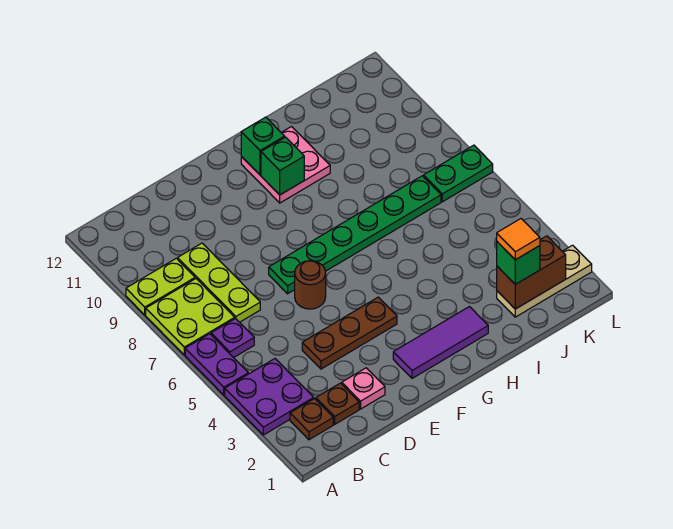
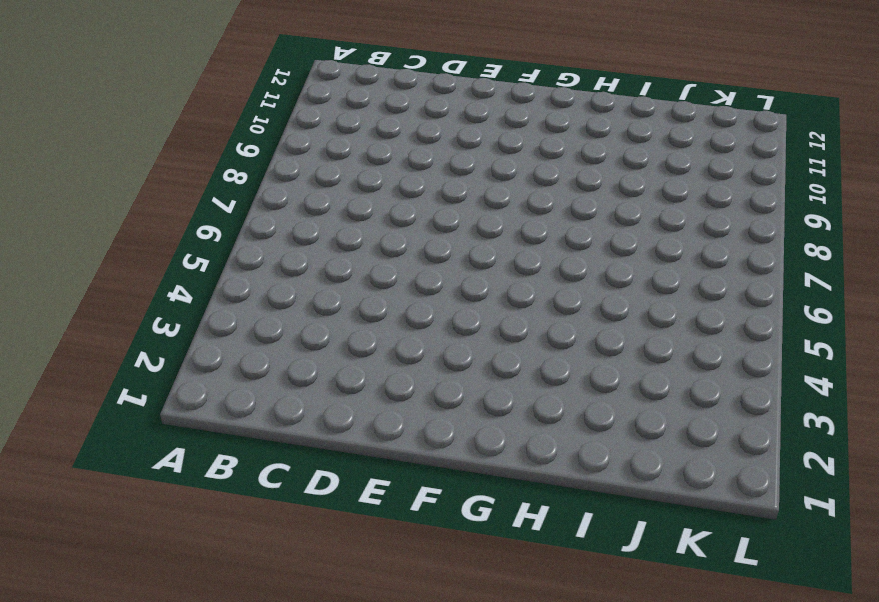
none -> purple plate A3:B4 level 1
none -> purple plate A5:A6 level 1
none -> lime plate A7:B8 level 1

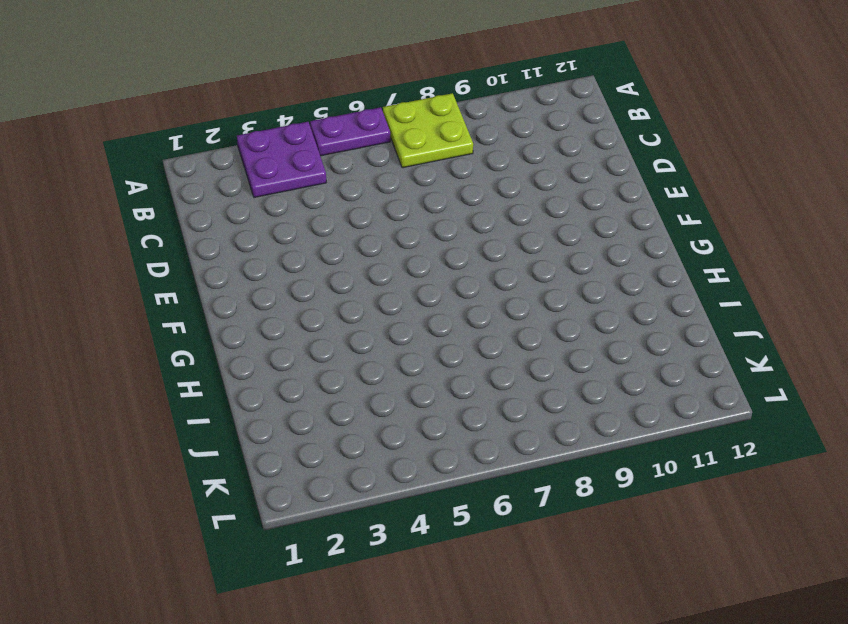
none -> lime plate A9:B9 level 1
none -> brown plate B2 level 1
none -> purple plate B6 level 1

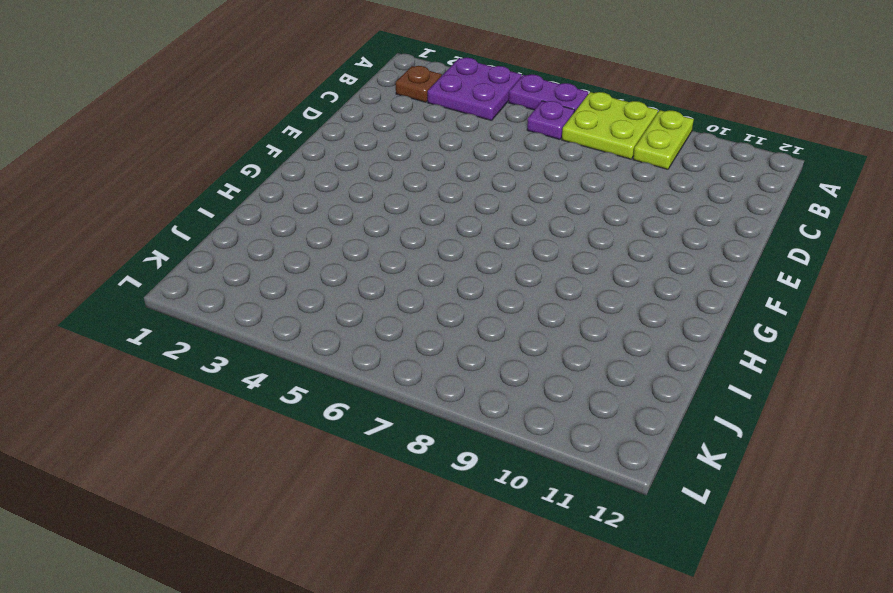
none -> brown plate C2 level 1
none -> lime plate C7:C9 level 1
none -> pink plate D2 level 1

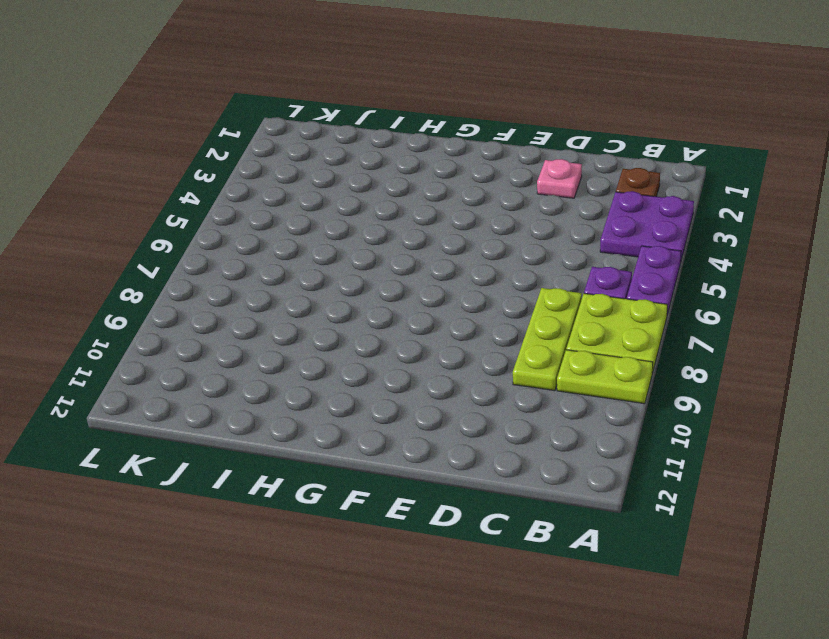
none -> brown plate C2 level 1
none -> brown plate D4:F4 level 1
none -> brown round brick E6 level 1

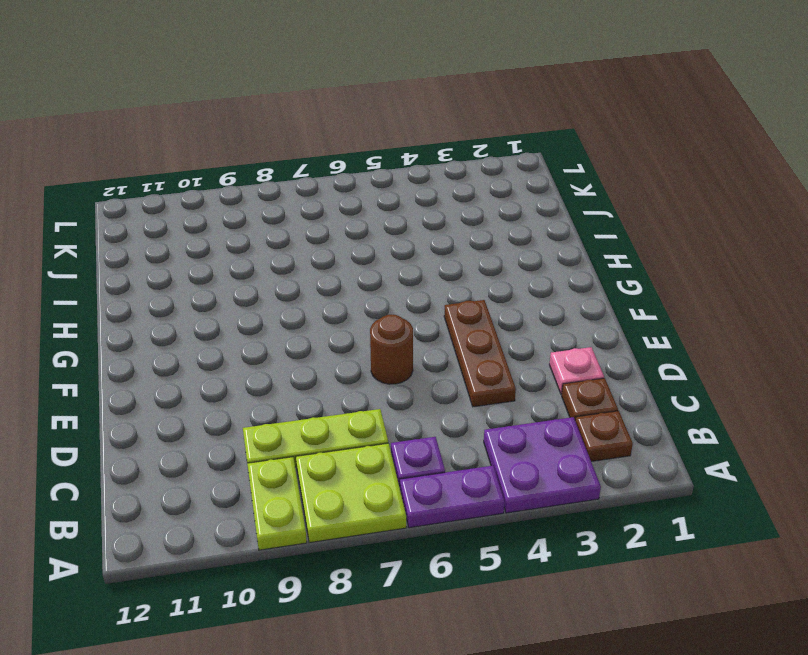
none -> green plate E7:J7 level 1
none -> purple tile F2:H2 level 1
none -> pink plate G10:H11 level 1

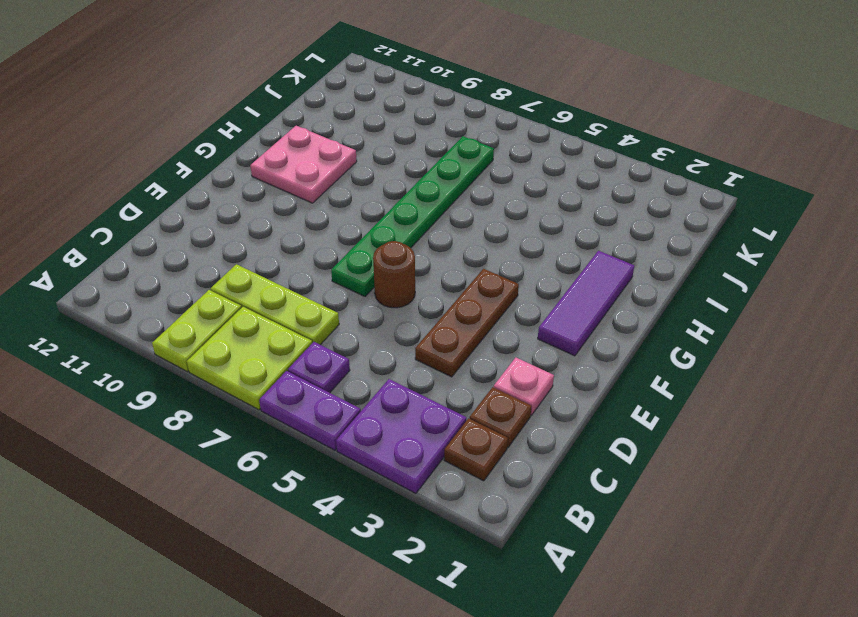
none -> tan plate J2:L2 level 1
none -> green plate K7:L7 level 1
none -> green brick G10 level 2

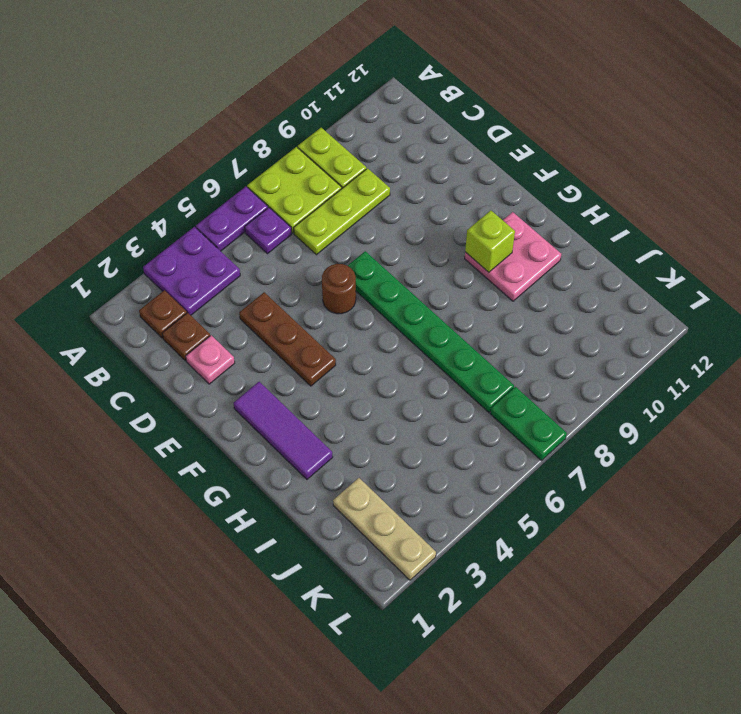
lime brick G10 level 2 -> green brick G10 level 2
none -> green brick G11 level 2
none -> brown brick J2:K2 level 2
none -> green brick J2 level 3

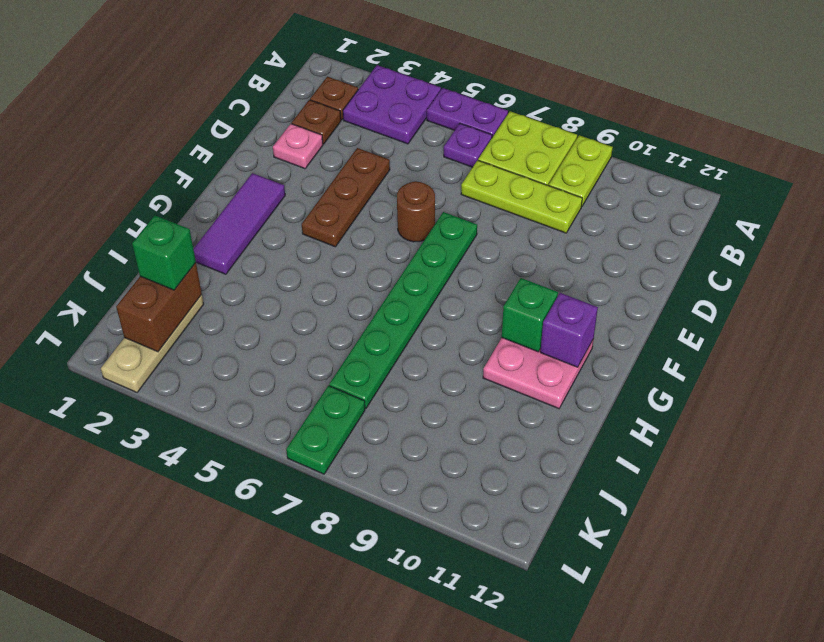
purple brick G11 level 2 -> green brick G11 level 2
none -> orange tile J2 level 4

